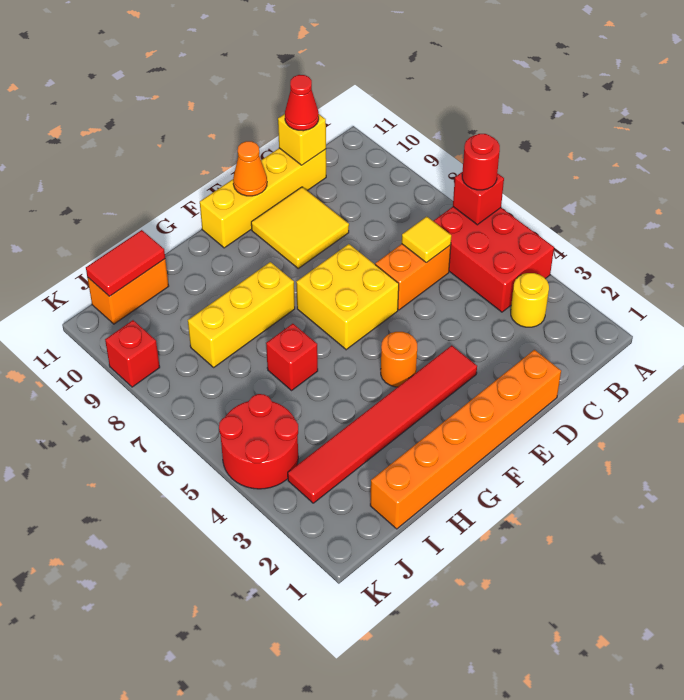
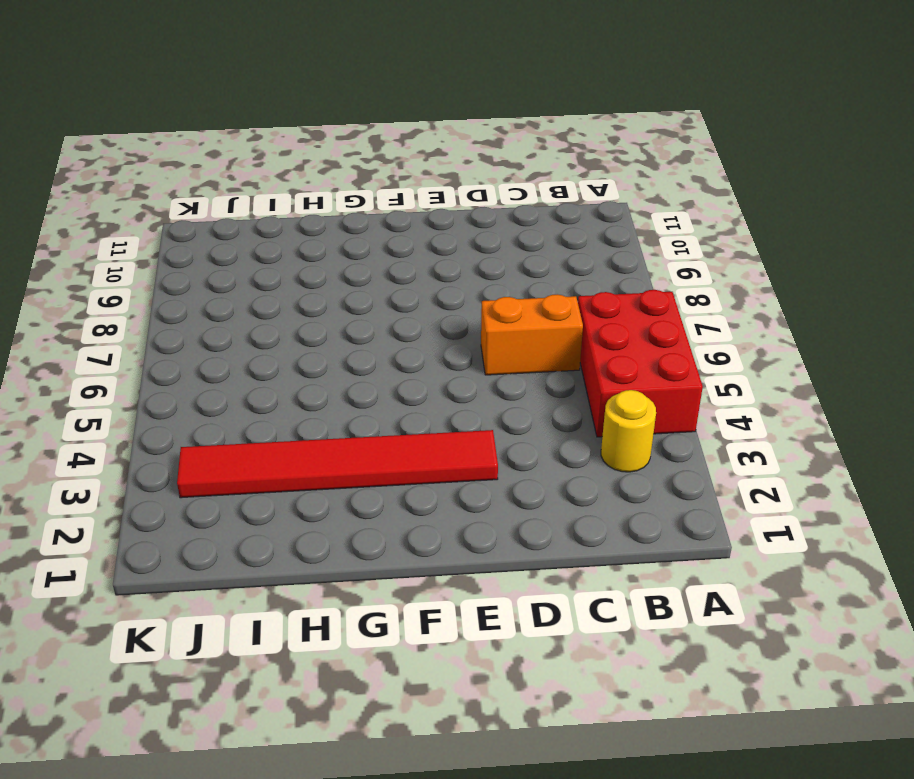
none -> yellow brick C11:F11 level 1
none -> orange brick D1:I1 level 1
none -> yellow tile D9:E10 level 1

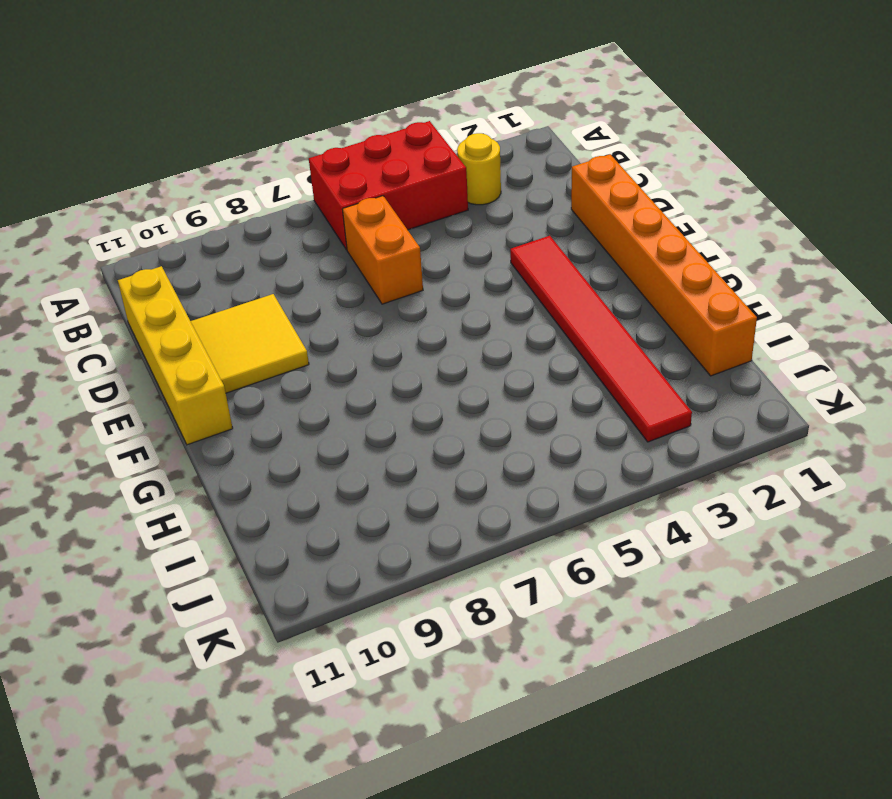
none -> yellow brick E6:F7 level 1
none -> orange round brick F4 level 1
none -> yellow brick G8:I8 level 1

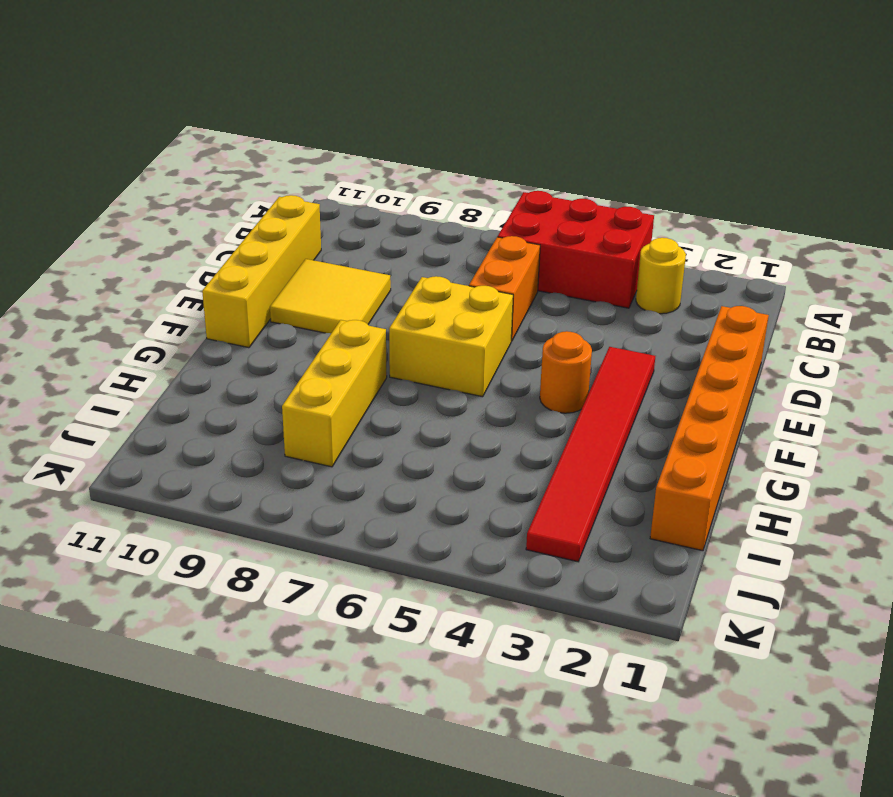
none -> red brick H6 level 1
none -> orange brick I11:J11 level 1
none -> red round brick J4:K5 level 1

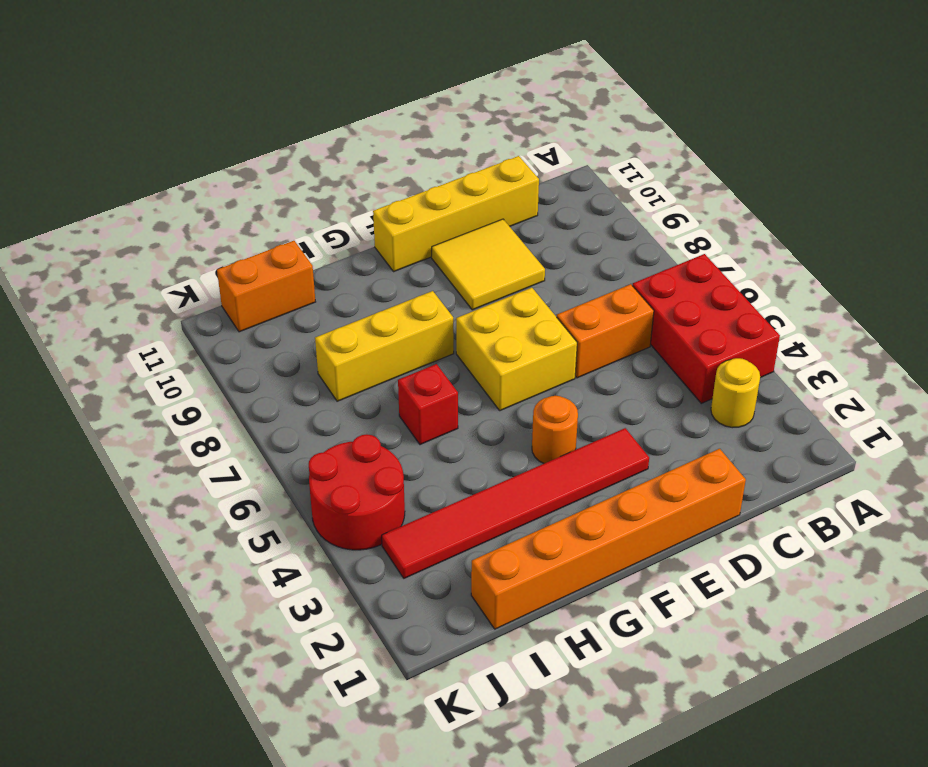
none -> red brick K9 level 1
none -> red brick A6 level 2
none -> yellow tile C6 level 2

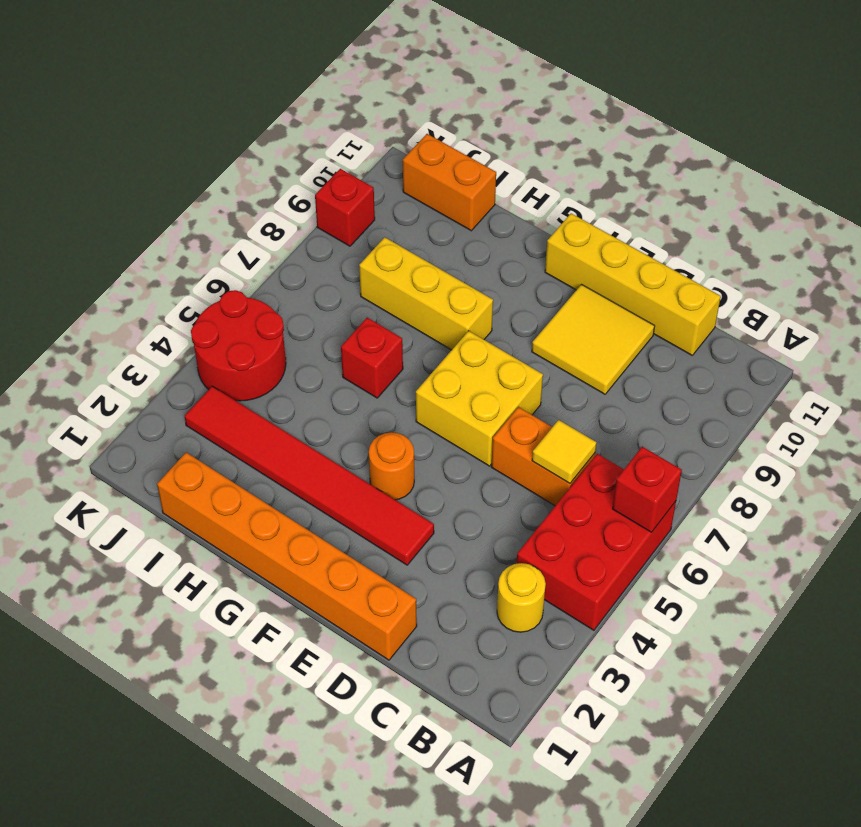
none -> yellow brick C11 level 2
none -> orange cone E11 level 2
none -> red tile I11:J11 level 2

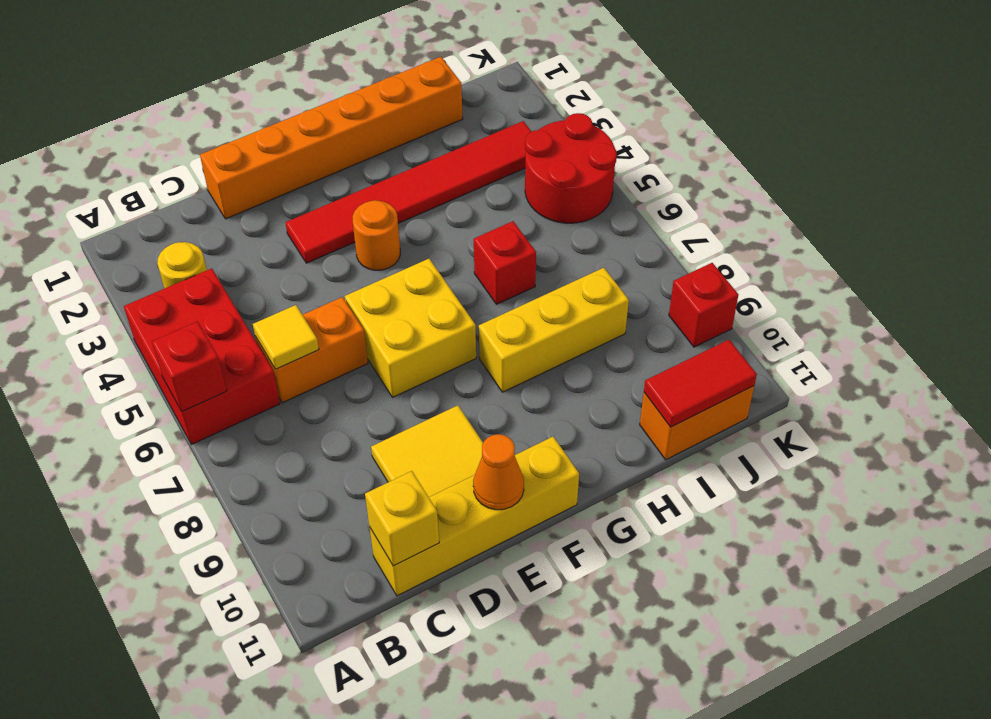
none -> red round brick A6 level 3
none -> red cone C11 level 3

